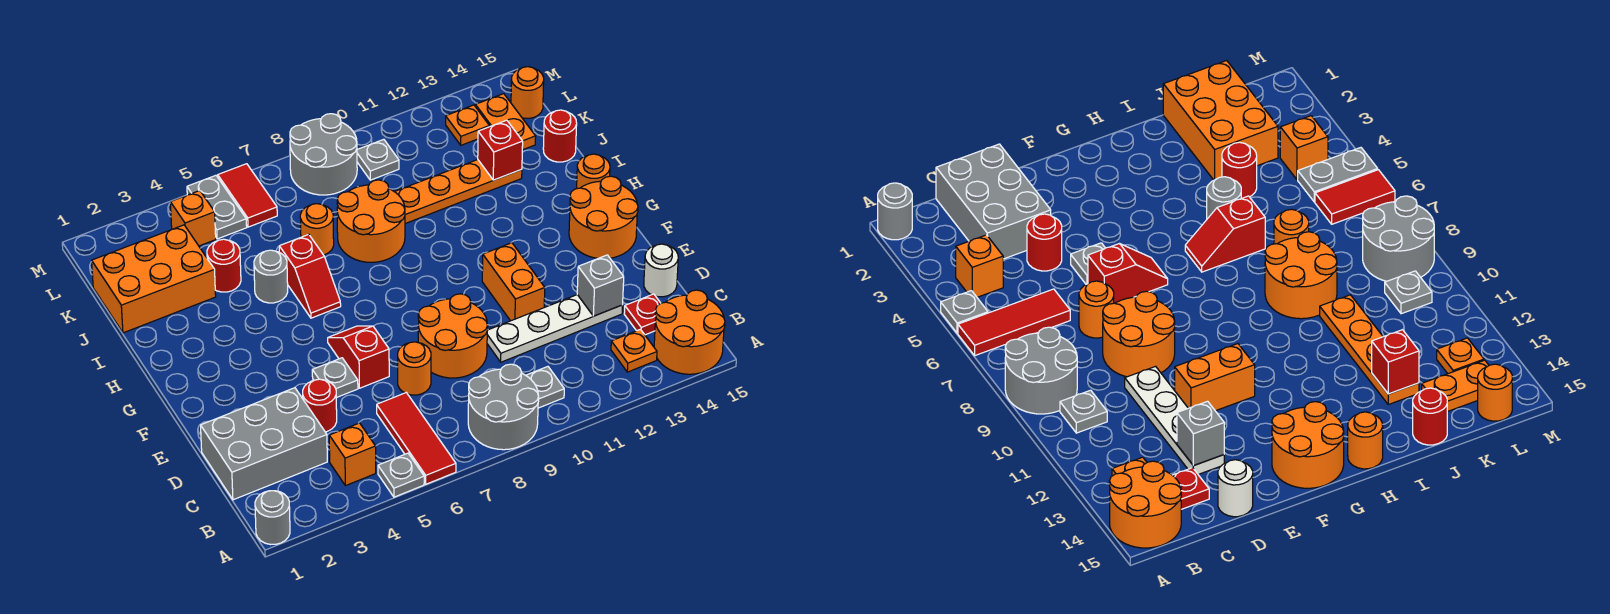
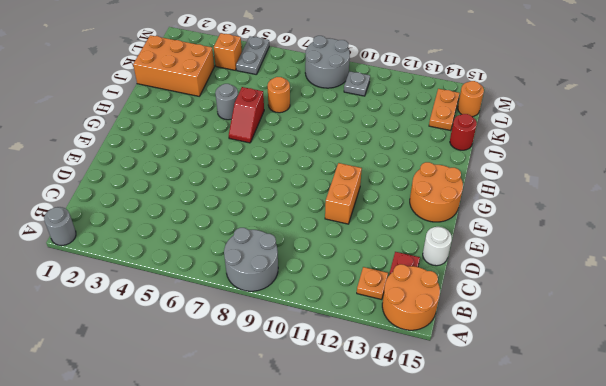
none -> grey plate A5 level 1
none -> red tile A6:C6 level 1
none -> orange brick B4 level 1
none -> grey plate B10 level 1

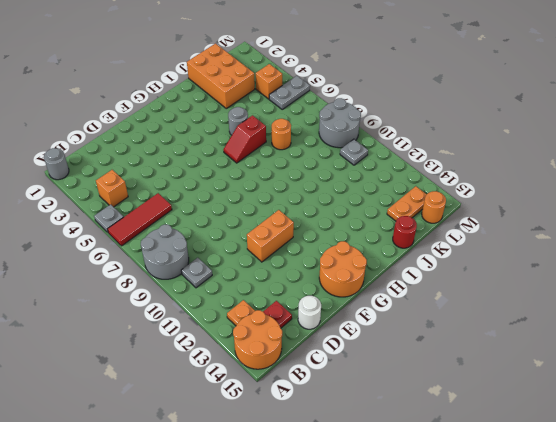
none -> grey brick C1:D3 level 1
none -> red round brick D4 level 1
none -> orange round brick D7 level 1
none -> orange round brick D8:E9 level 1

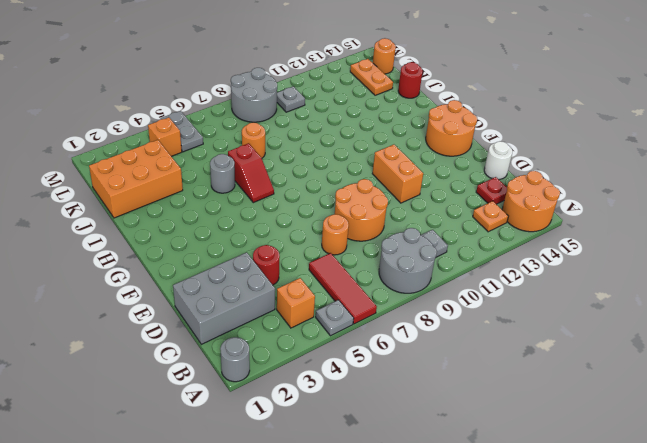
none -> white plate D10:D13 level 1
none -> grey plate E5 level 1
none -> red slope E6:F6 level 1 top E
none -> orange round brick H15 level 1

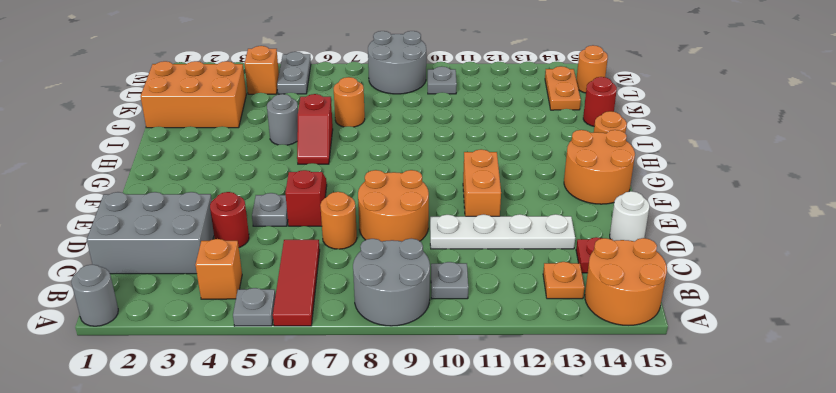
none -> orange round brick I8:J9 level 1
none -> red round brick J4 level 1
none -> orange plate J10:J13 level 1
none -> red tile L6:M6 level 1

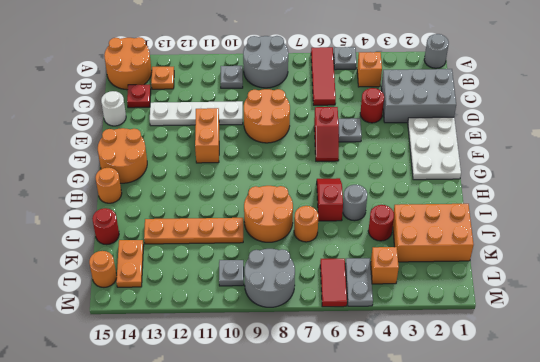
white plate E1:G2 level 1 -> none
none -> orange round brick D7 level 1
none -> orange plate L13 level 1
none -> grey brick D13 level 2
none -> red brick J13 level 2

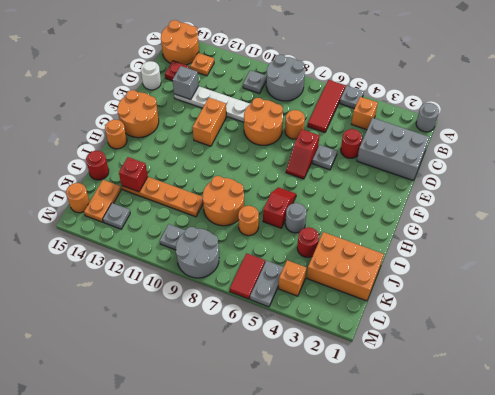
grey plate L13 level 1 -> orange plate L13 level 1

